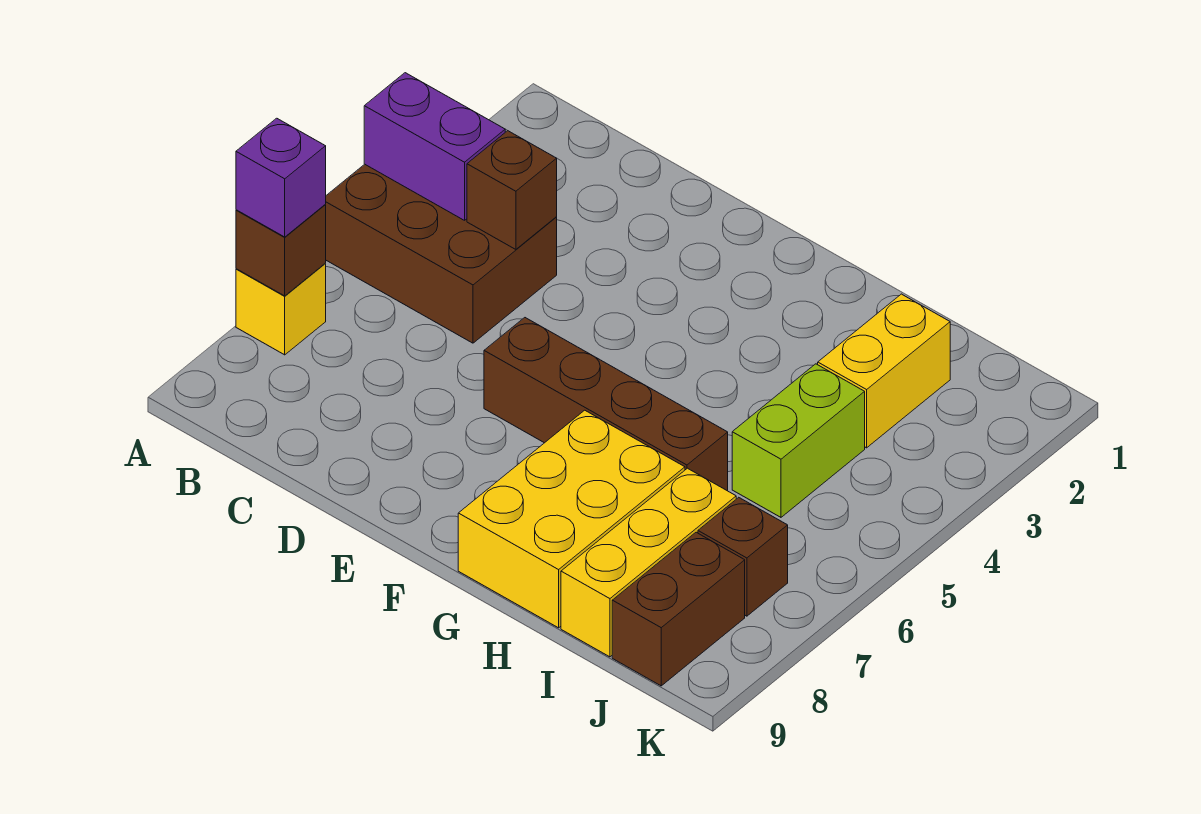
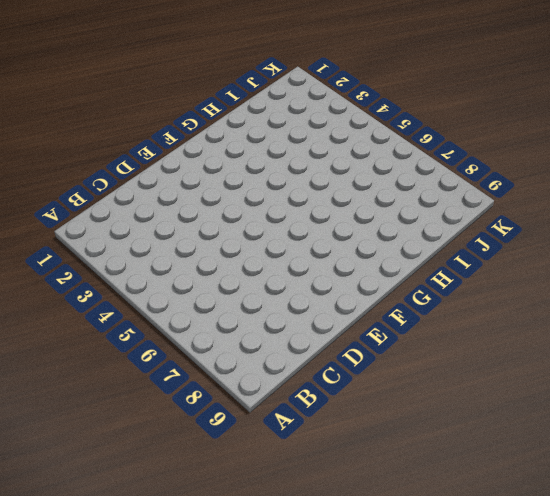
none -> brown brick A4:C5 level 1
none -> yellow brick A7 level 1
none -> brown brick E6:H6 level 1

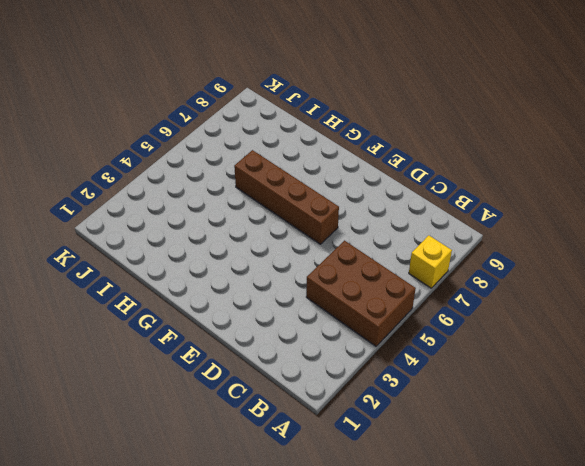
none -> yellow brick G7:H9 level 1
none -> yellow brick I2:I3 level 1
none -> lime brick I4:I5 level 1

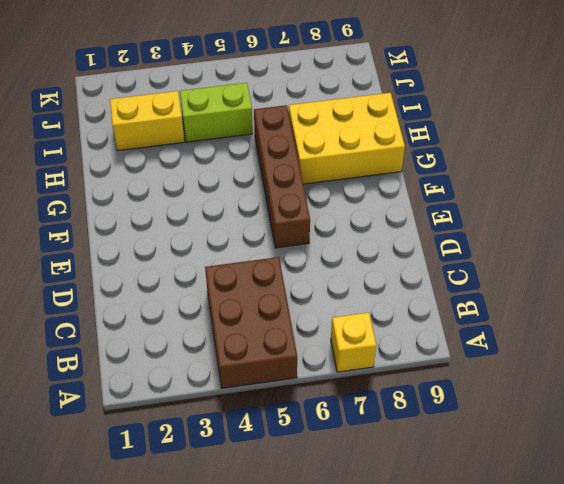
none -> yellow brick I7:I9 level 1
none -> brown brick J7 level 1
none -> brown brick J8:J9 level 1

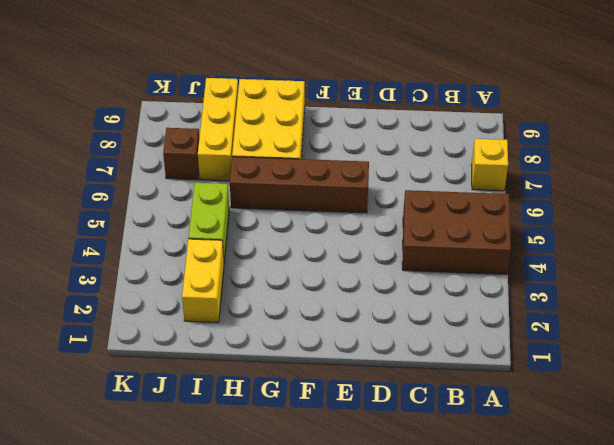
none -> brown brick J8:J9 level 1
none -> purple brick A4:B4 level 2
none -> brown brick A7 level 2

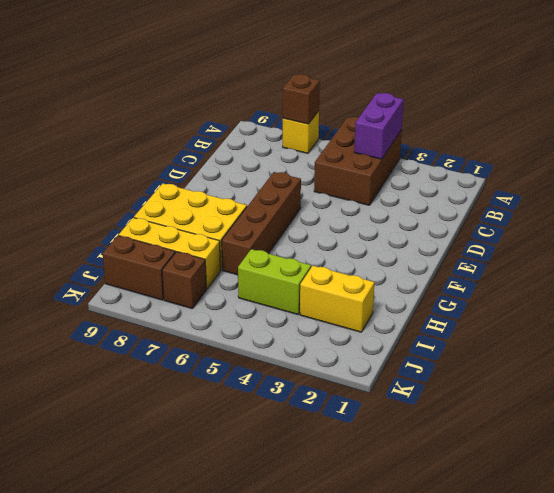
none -> brown brick C4 level 2
none -> purple brick A7 level 3

